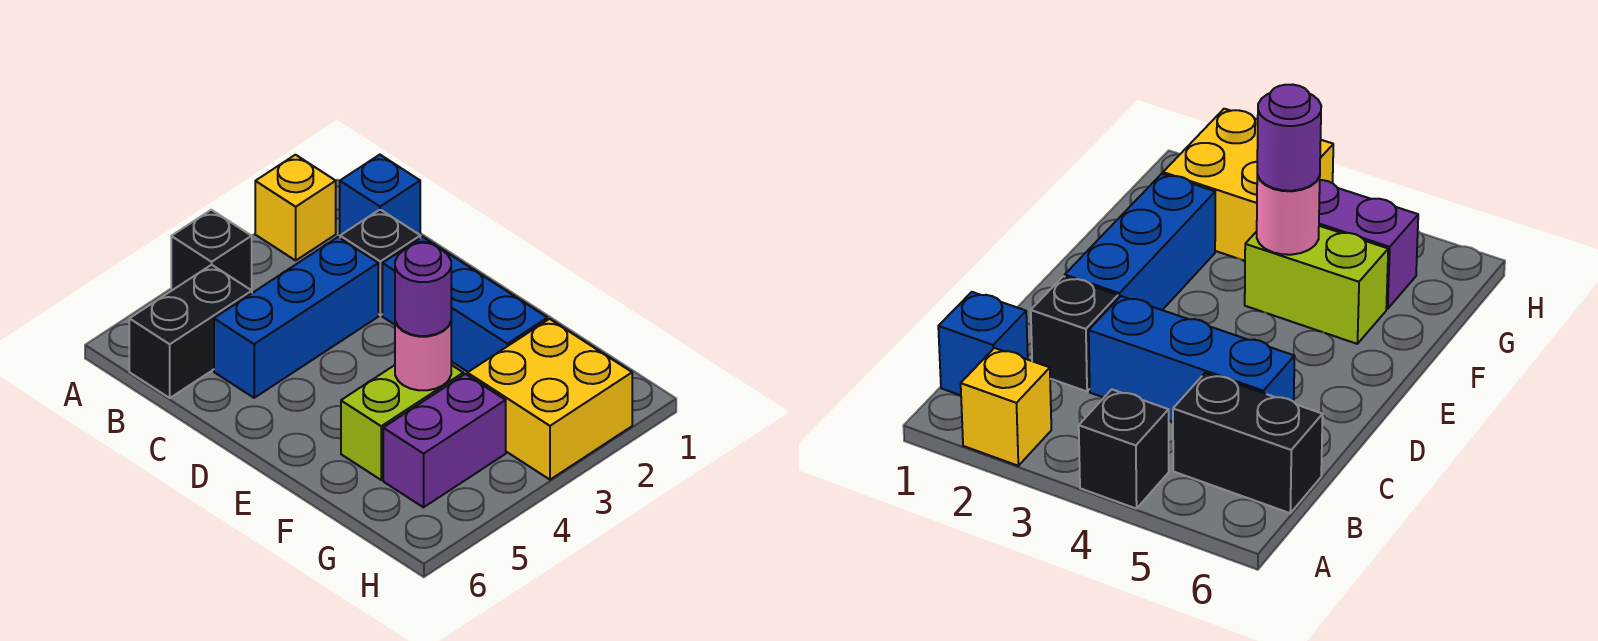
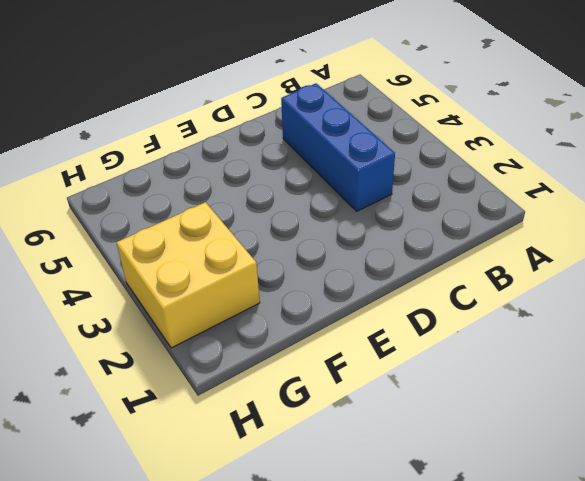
none -> yellow brick A2 level 1
none -> black brick A4 level 1
none -> blue brick B1 level 1

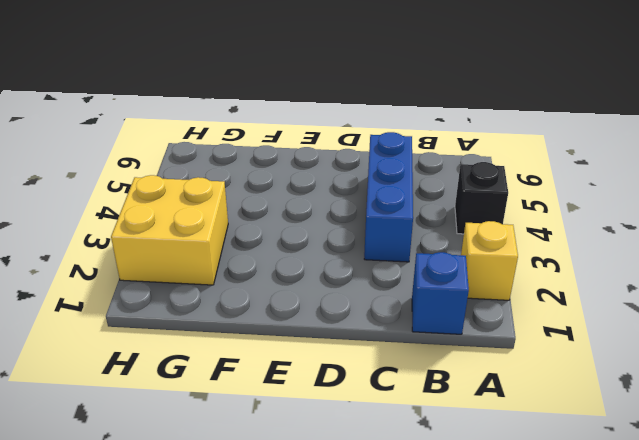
none -> black brick B5:B6 level 1
none -> black brick C2 level 1
none -> blue brick D2:F2 level 1

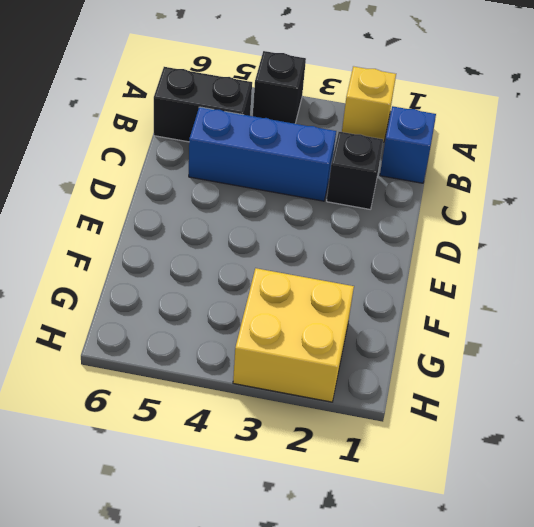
none -> blue brick D2:F2 level 1
none -> lime brick F4:F5 level 1
none -> purple brick G4:G5 level 1

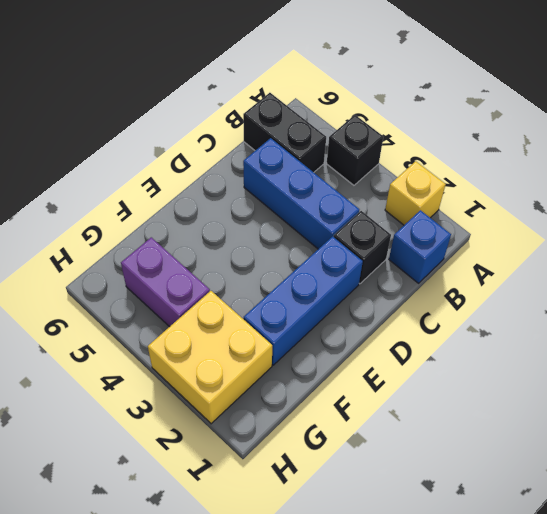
none -> lime brick F4:F5 level 1
none -> pink round brick F4 level 2
none -> purple round brick F4 level 3

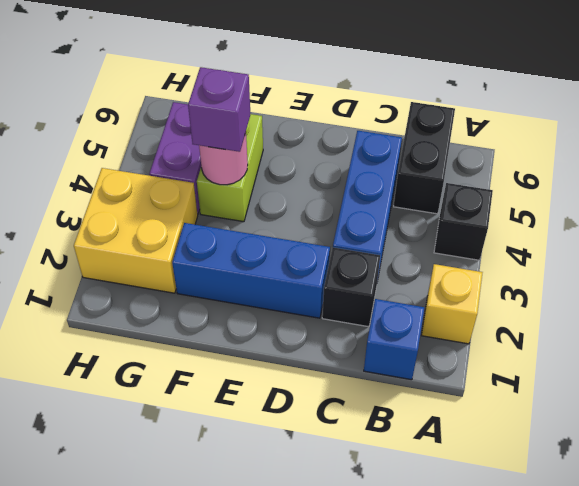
purple brick F4 level 3 -> purple round brick F4 level 3

